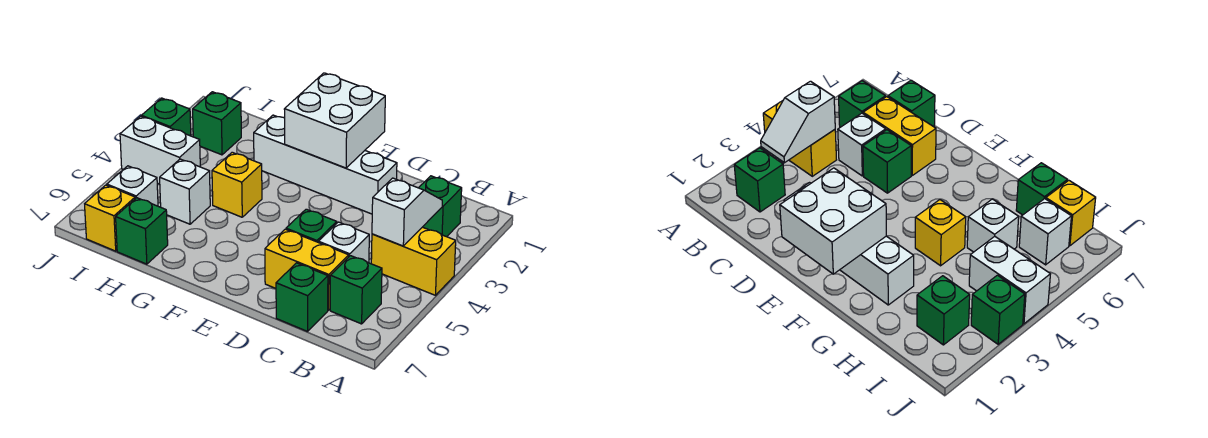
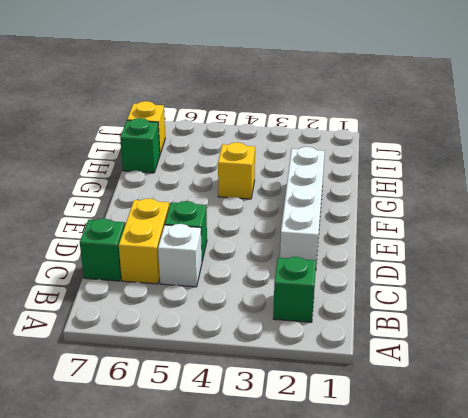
none -> yellow brick A4:B4 level 1
none -> green brick B6 level 1
none -> white brick H5 level 1

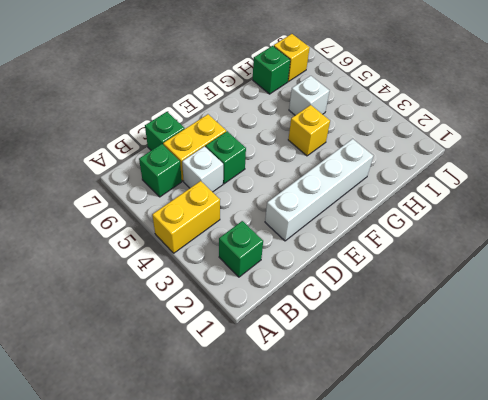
none -> green brick I2 level 1
none -> white brick I4:J4 level 1
none -> white brick I6 level 1

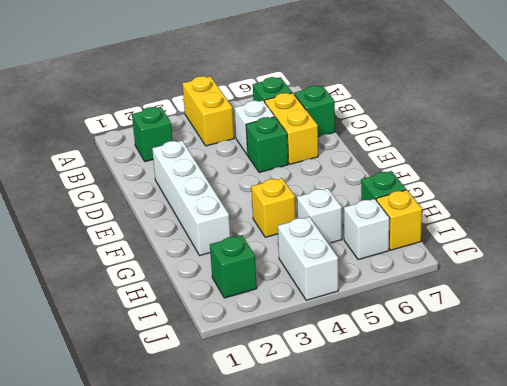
none -> green brick J3 level 1
none -> white slope B3:B4 level 2 top 4
none -> white brick E1:F2 level 2

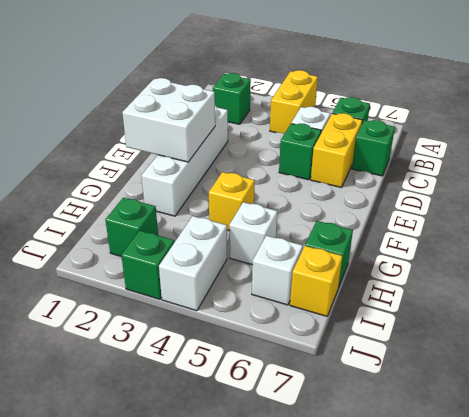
none -> white slope B3:B4 level 2 top 4

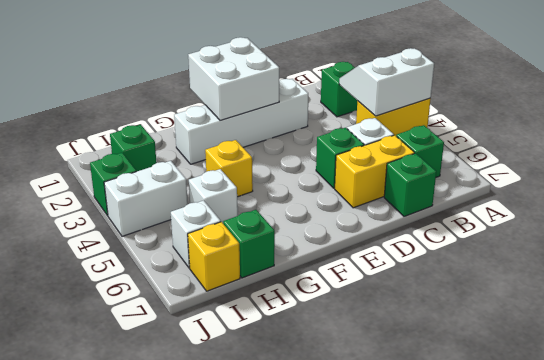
white slope A3:B4 level 2 top 4 -> white slope B3:B4 level 2 top 4

